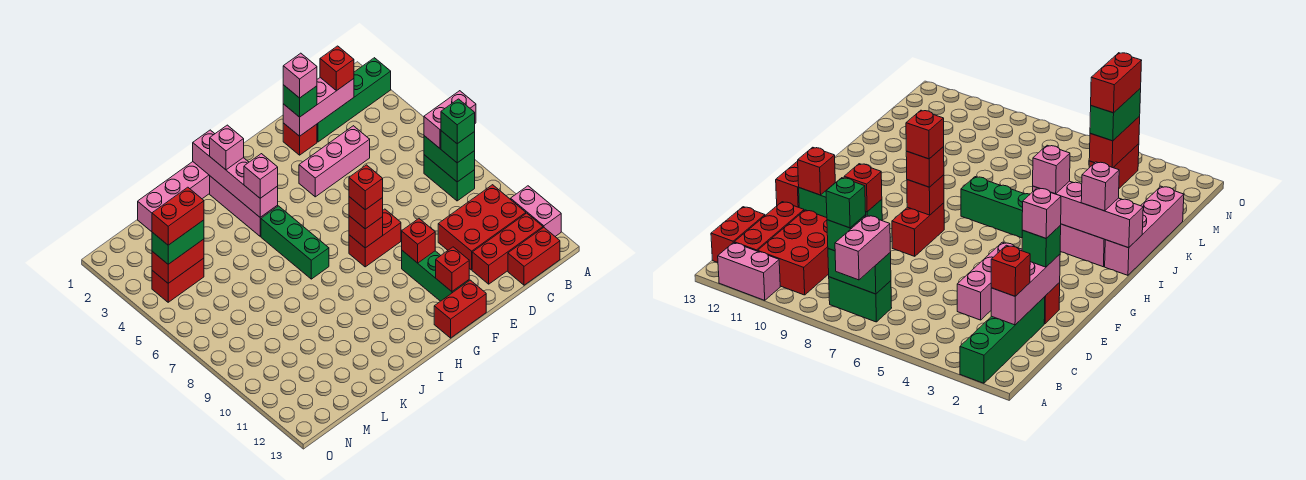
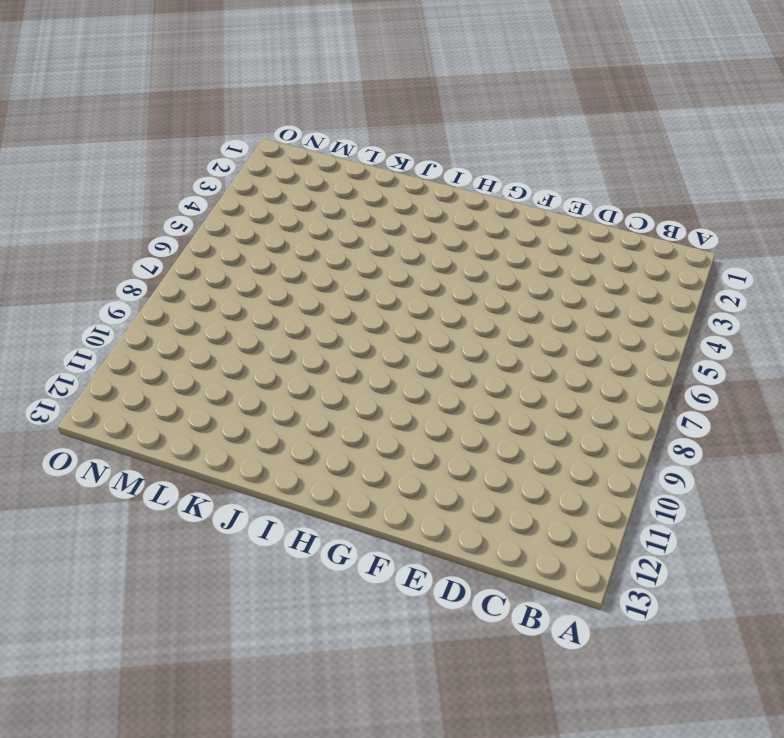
none -> green brick A2:D2 level 1
none -> pink brick A11:A12 level 1
none -> green brick B7:B8 level 1
none -> red brick B10:D11 level 1

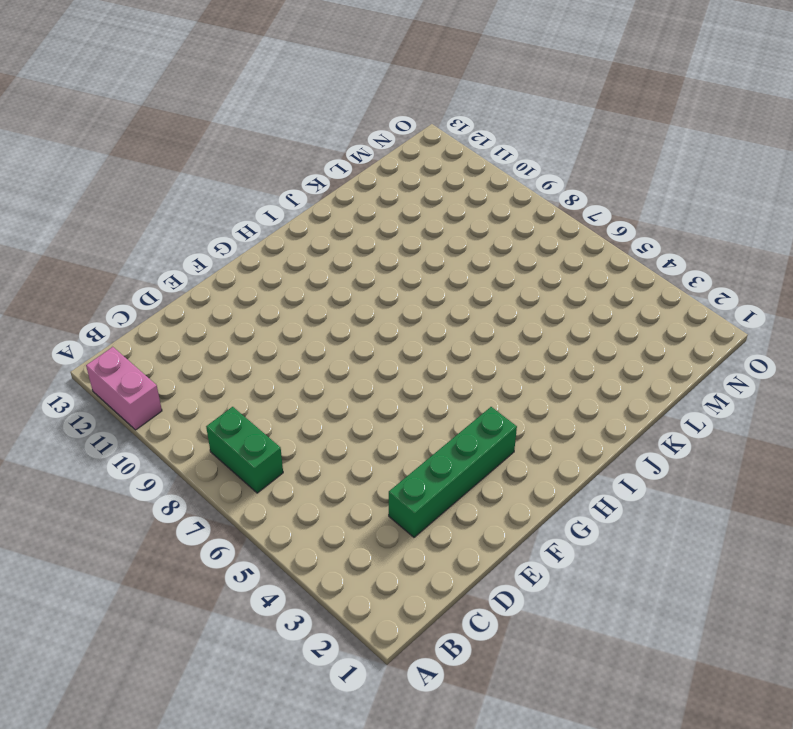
green brick D3:G3 level 1 -> green brick A2:D2 level 1
none -> red brick B10:D11 level 1
none -> red brick B12:D12 level 1
none -> red brick B13:C13 level 1
none -> pink brick D4:F4 level 1

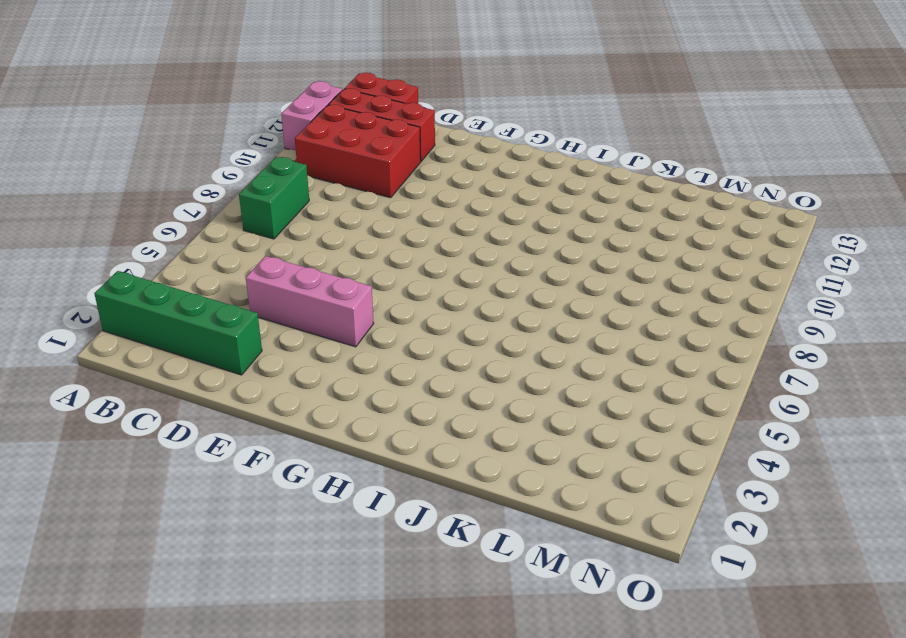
none -> red brick E2 level 1
none -> red brick F8:G8 level 1
none -> green brick F10:F12 level 1
none -> red brick F13:G13 level 1

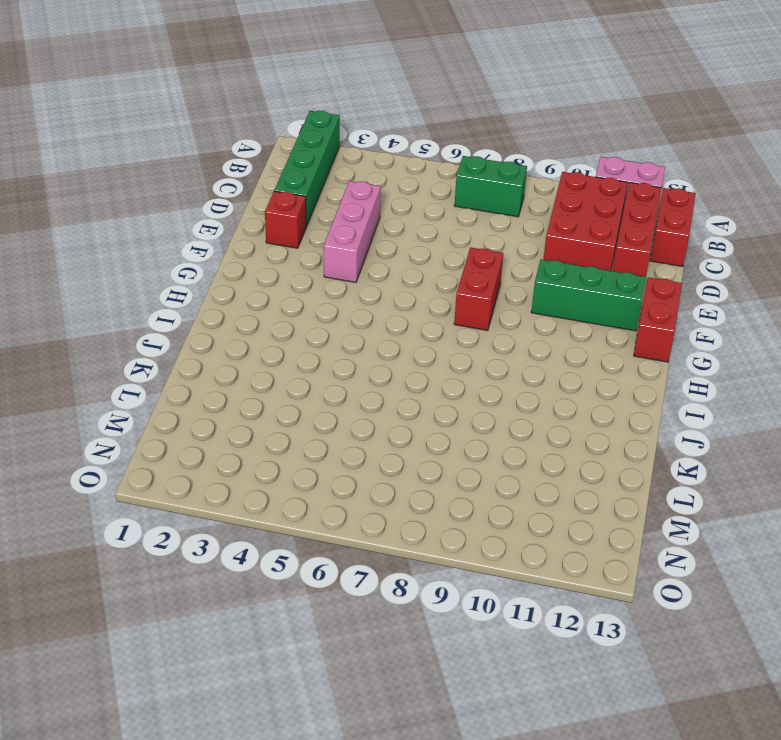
none -> pink brick I1:L1 level 1
none -> pink brick I2:I4 level 1
none -> green brick I5:I7 level 1
none -> red brick M4:N4 level 1

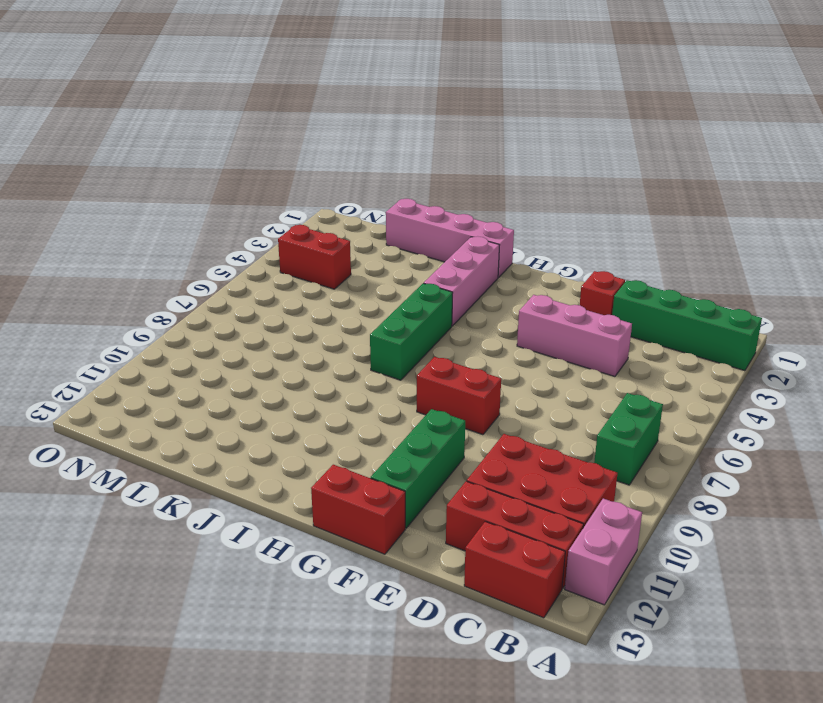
none -> green brick B7:B8 level 2
none -> pink brick C2:E2 level 2
none -> red brick F10 level 2
none -> red brick F12 level 2

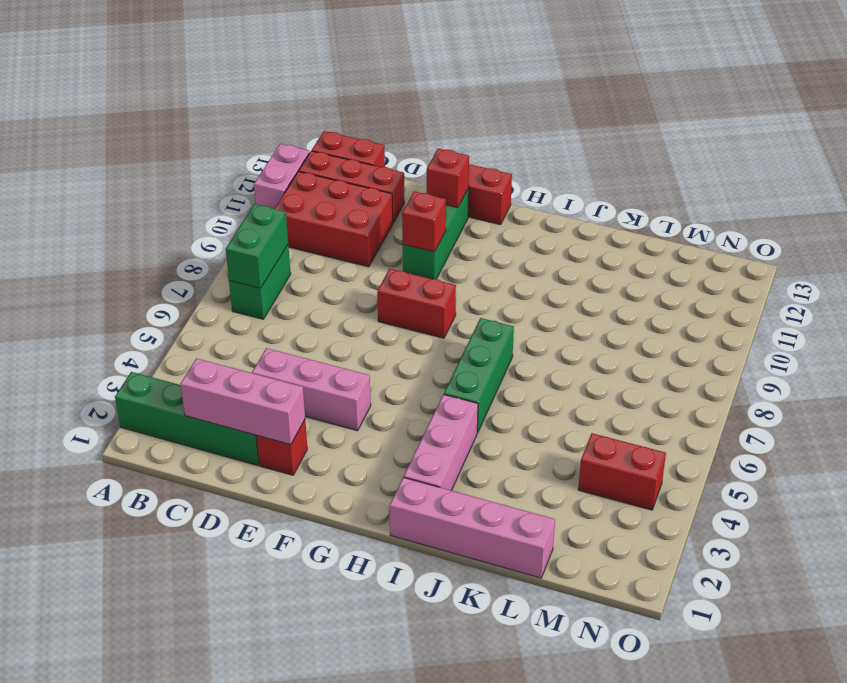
none -> red brick G8 level 2
none -> pink brick I1:I4 level 2
none -> red brick M4:N4 level 2
none -> pink brick A7:B7 level 3

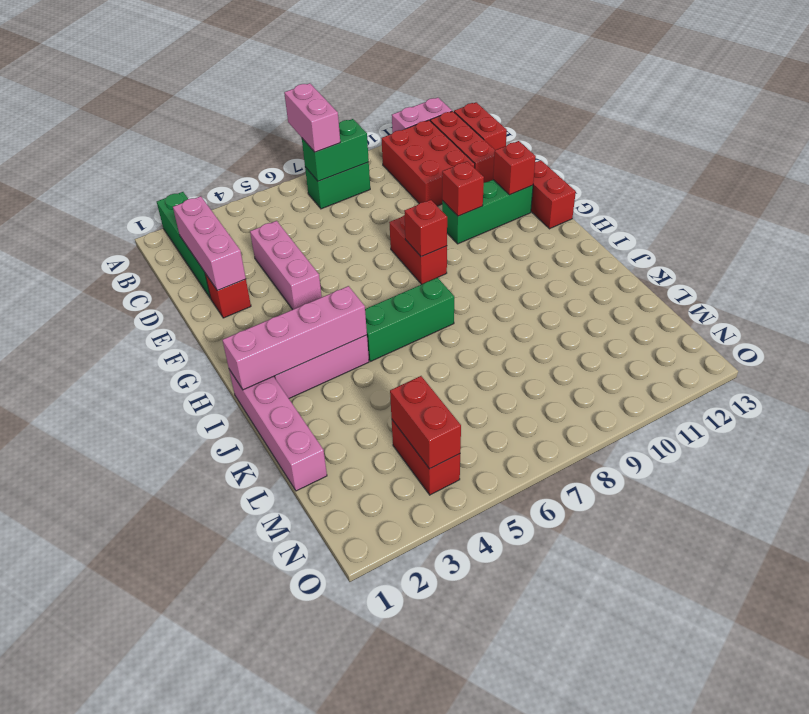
none -> green brick B8 level 3
none -> red brick C2 level 3
none -> green brick E2 level 3
none -> red brick G8 level 3

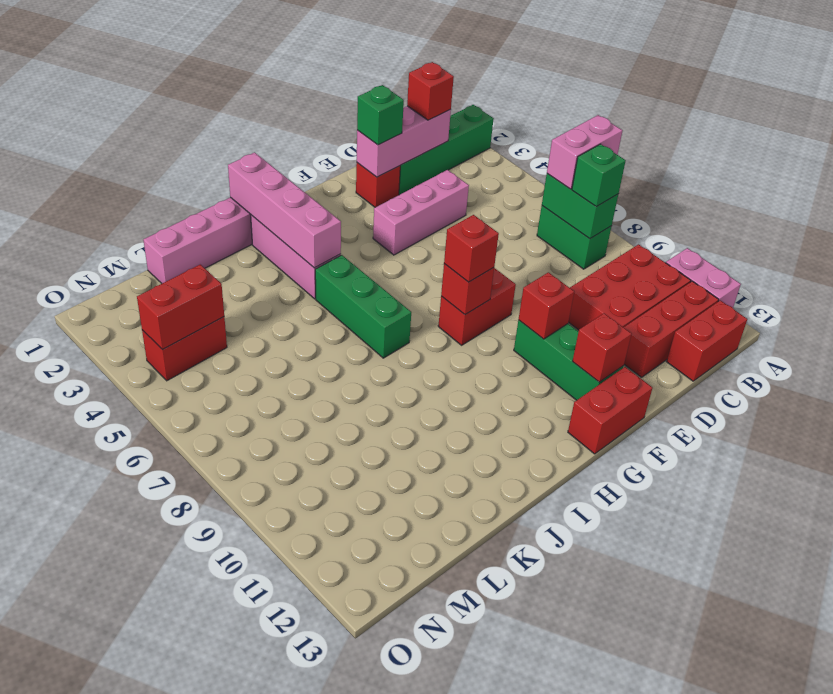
none -> pink brick I2 level 3
none -> pink brick I4 level 3
none -> green brick M4:N4 level 3
none -> green brick B8 level 4

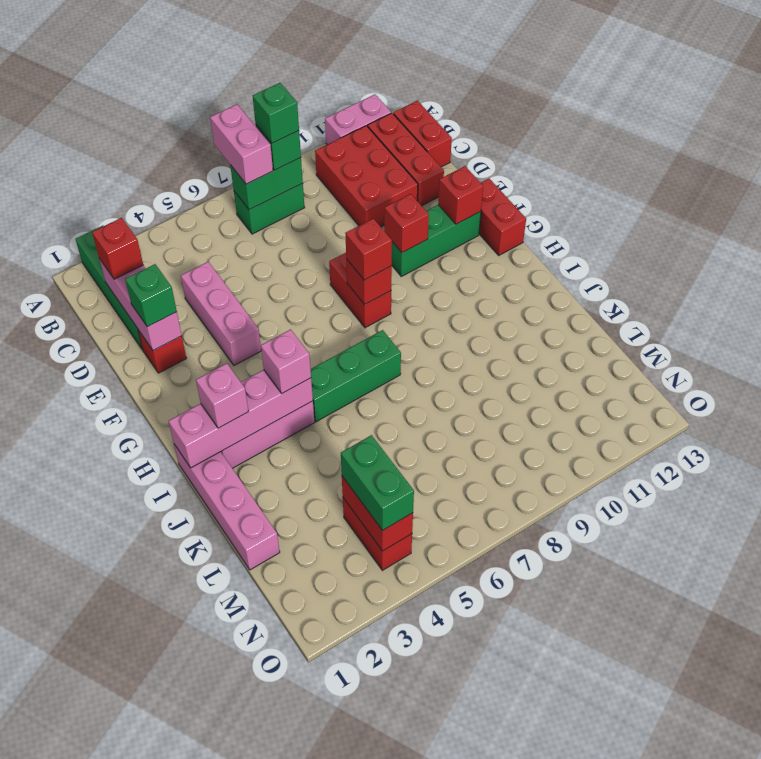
none -> pink brick E2 level 4
none -> red brick G8 level 4
none -> red brick M4:N4 level 4

